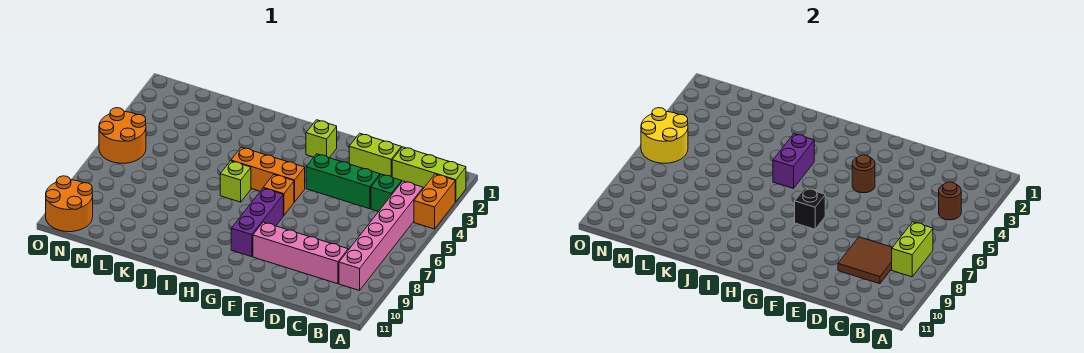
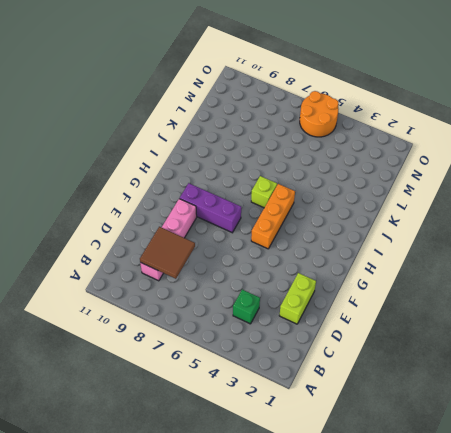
none -> lime brick A2:C2 level 1
none -> orange brick A3:A4 level 1
none -> pink brick B4:B9 level 1

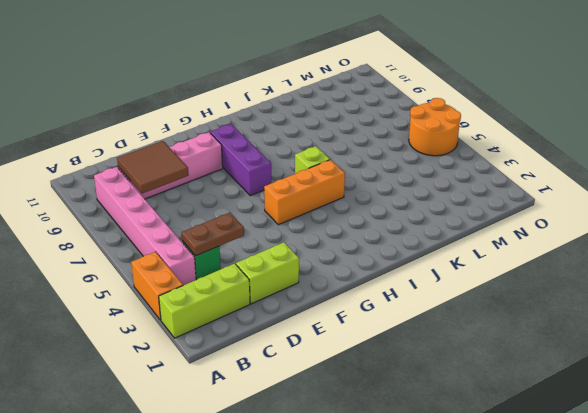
brown plate C4:D4 level 2 -> none
none -> green brick D4:F4 level 1
none -> lime brick G2 level 1
none -> orange brick G6 level 1

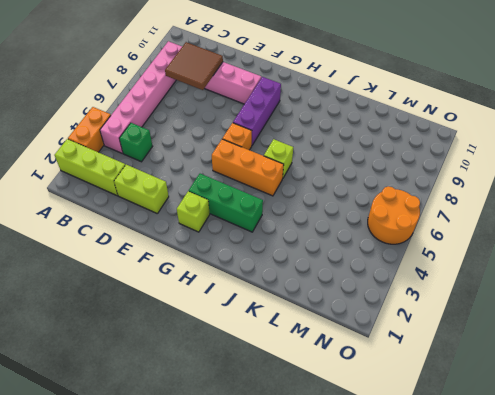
green brick G3:I3 level 1 -> green brick D4:F4 level 1
none -> orange round brick N10:O11 level 1
none -> brown round brick B4 level 2
none -> lime brick B7:B8 level 2

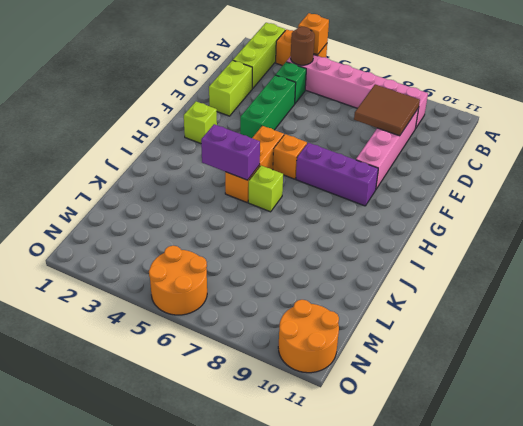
orange brick A4 level 2 -> none
none -> lime brick B7:B8 level 2
none -> brown round brick F4 level 2
none -> black brick G7 level 2

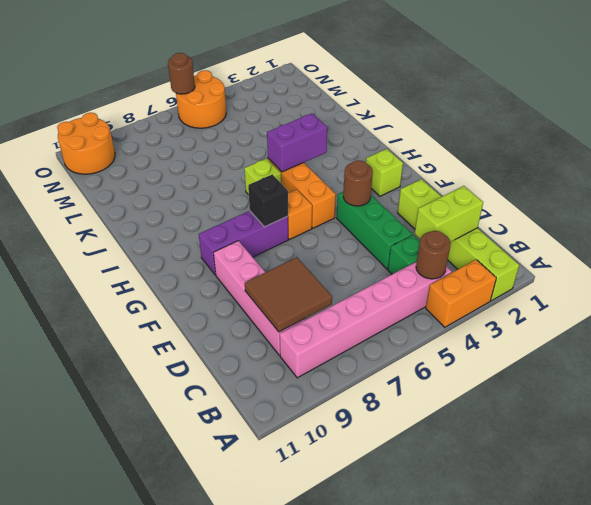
lime brick C2:C3 level 2 -> lime brick B7:B8 level 2
brown round brick O6 level 2 -> yellow round brick N5:O6 level 2

